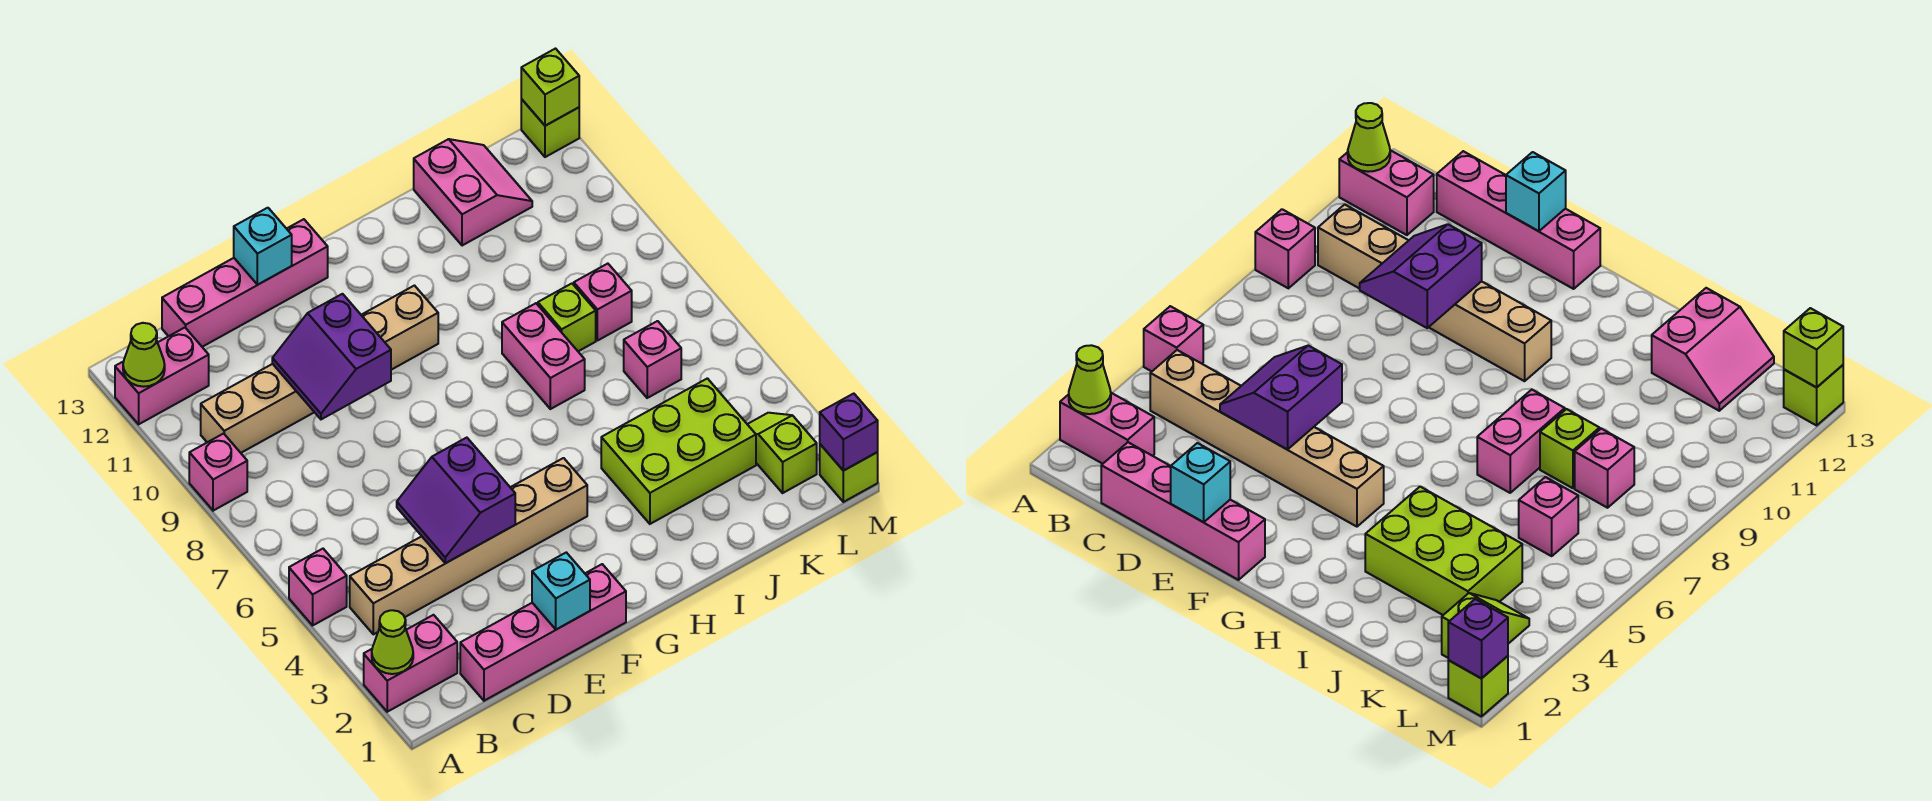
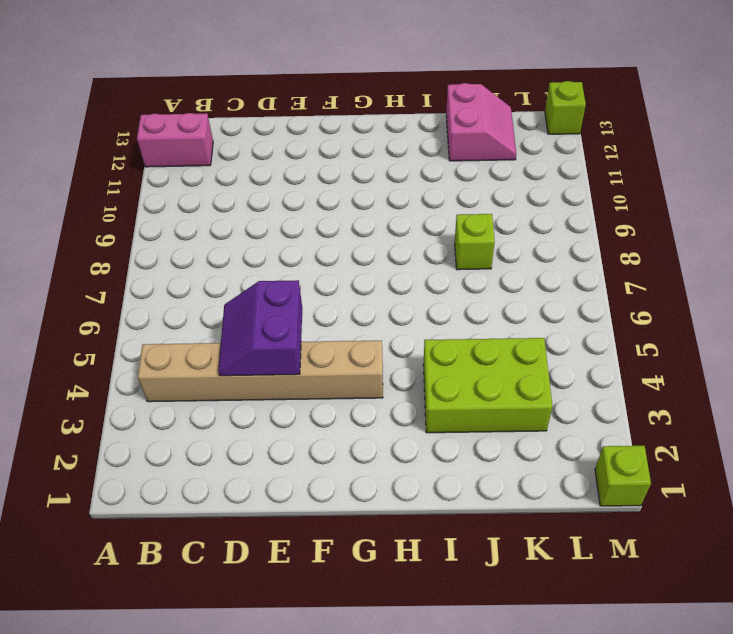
none -> pink brick A2:B2 level 1
none -> pink brick A5 level 1
none -> pink brick A9 level 1

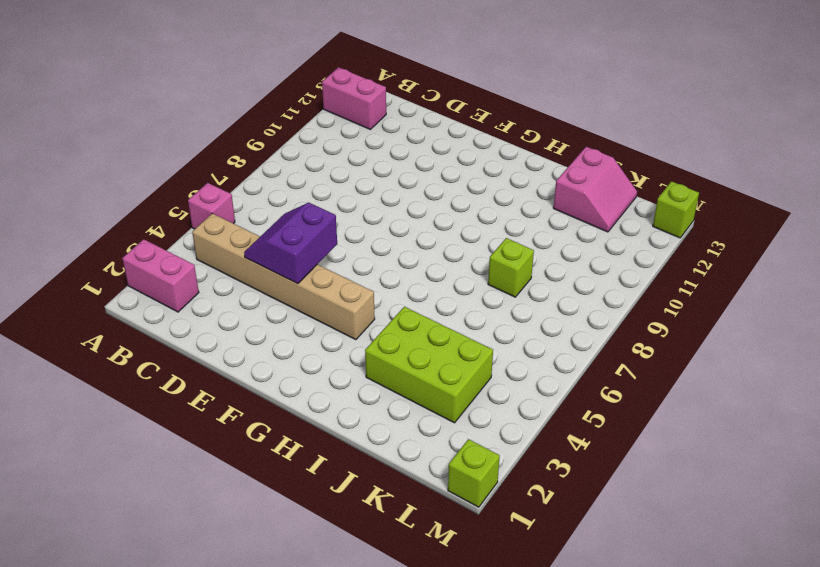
none -> pink brick A9 level 1
none -> tan brick B10:G10 level 1
none -> pink brick C1:F1 level 1

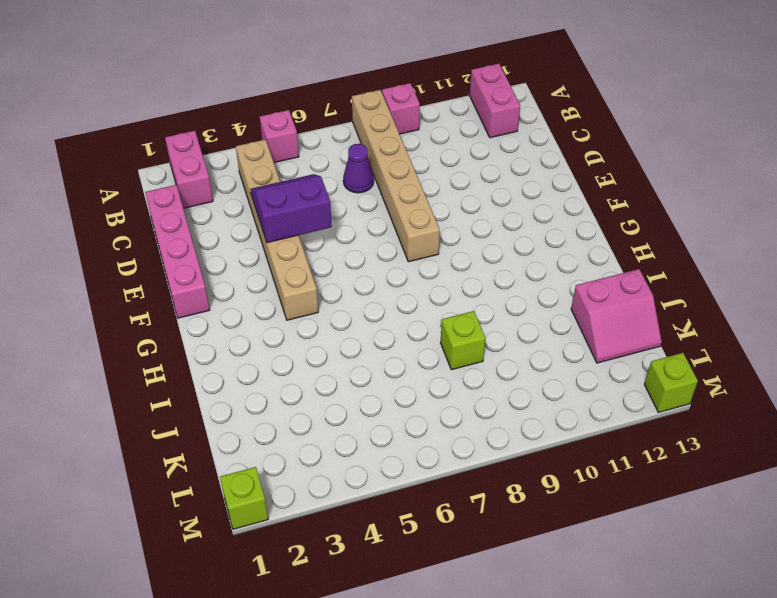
tan brick A8:F8 level 1 -> tan brick B10:G10 level 1
purple cone C7 level 1 -> none
none -> pink brick C13:F13 level 1
none -> lime brick I3:K4 level 1
none -> pink brick I7:I8 level 1

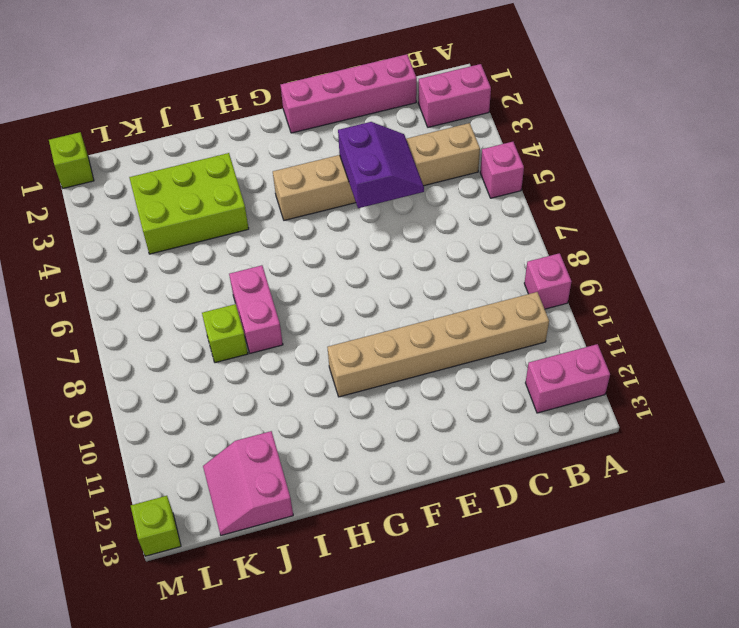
none -> pink brick C13:F13 level 1
none -> pink brick K6 level 1
none -> pink brick K8 level 1

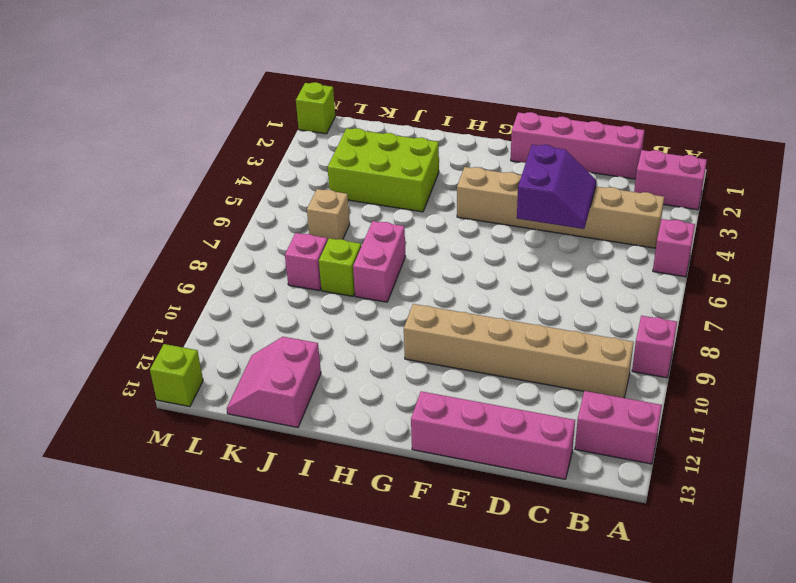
tan brick K6 level 1 -> pink brick K6 level 1
none -> lime slope L2:L3 level 1 top 2
none -> lime cone A2 level 2
none -> lime cone A12 level 2

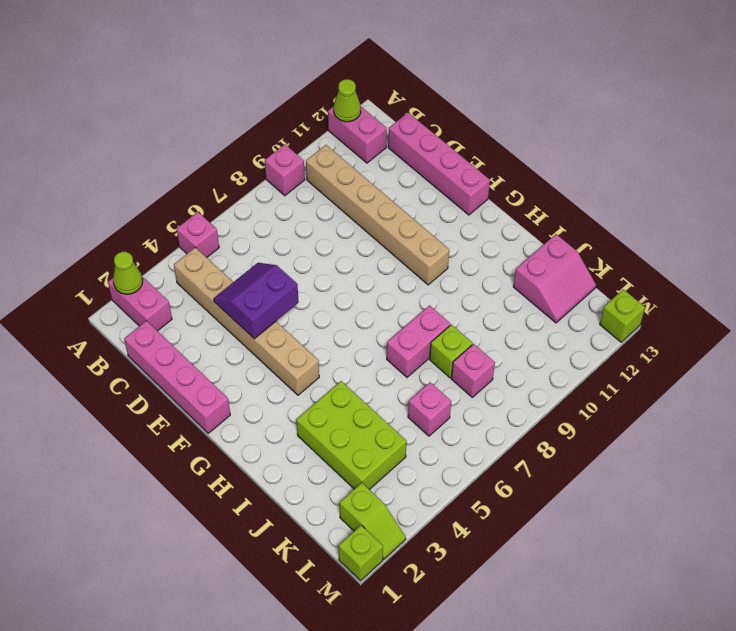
lime slope L2:M2 level 1 top L -> lime slope L2:L3 level 1 top 2
none -> purple slope D9:E10 level 2 top E
none -> cyan brick E1 level 2
none -> cyan brick E13 level 2

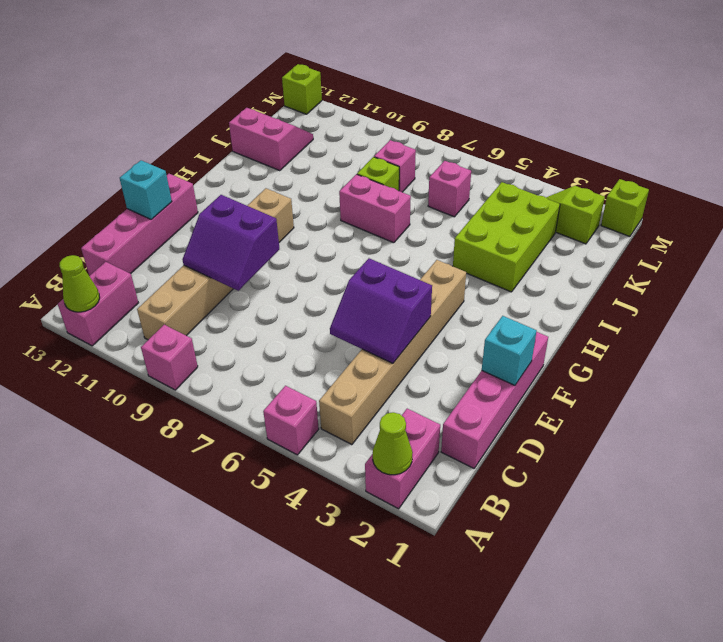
none -> purple brick M1 level 2
none -> lime brick M13 level 2

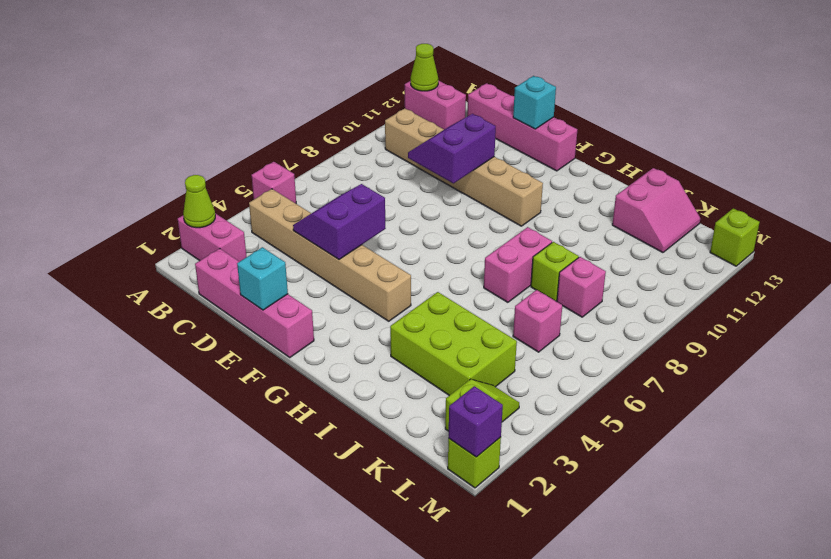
none -> pink brick A9 level 1
none -> lime brick M13 level 2

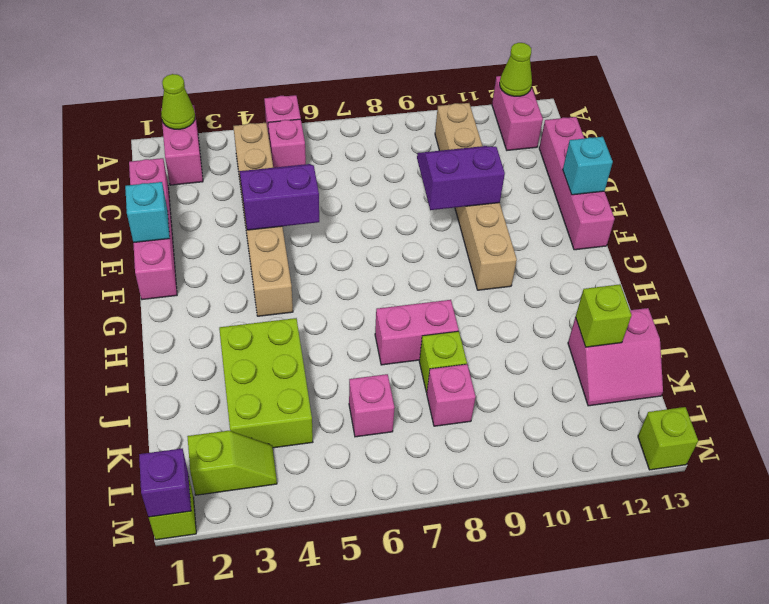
pink brick B5 level 1 -> pink brick A9 level 1
lime brick J12 level 2 -> lime brick M13 level 2

